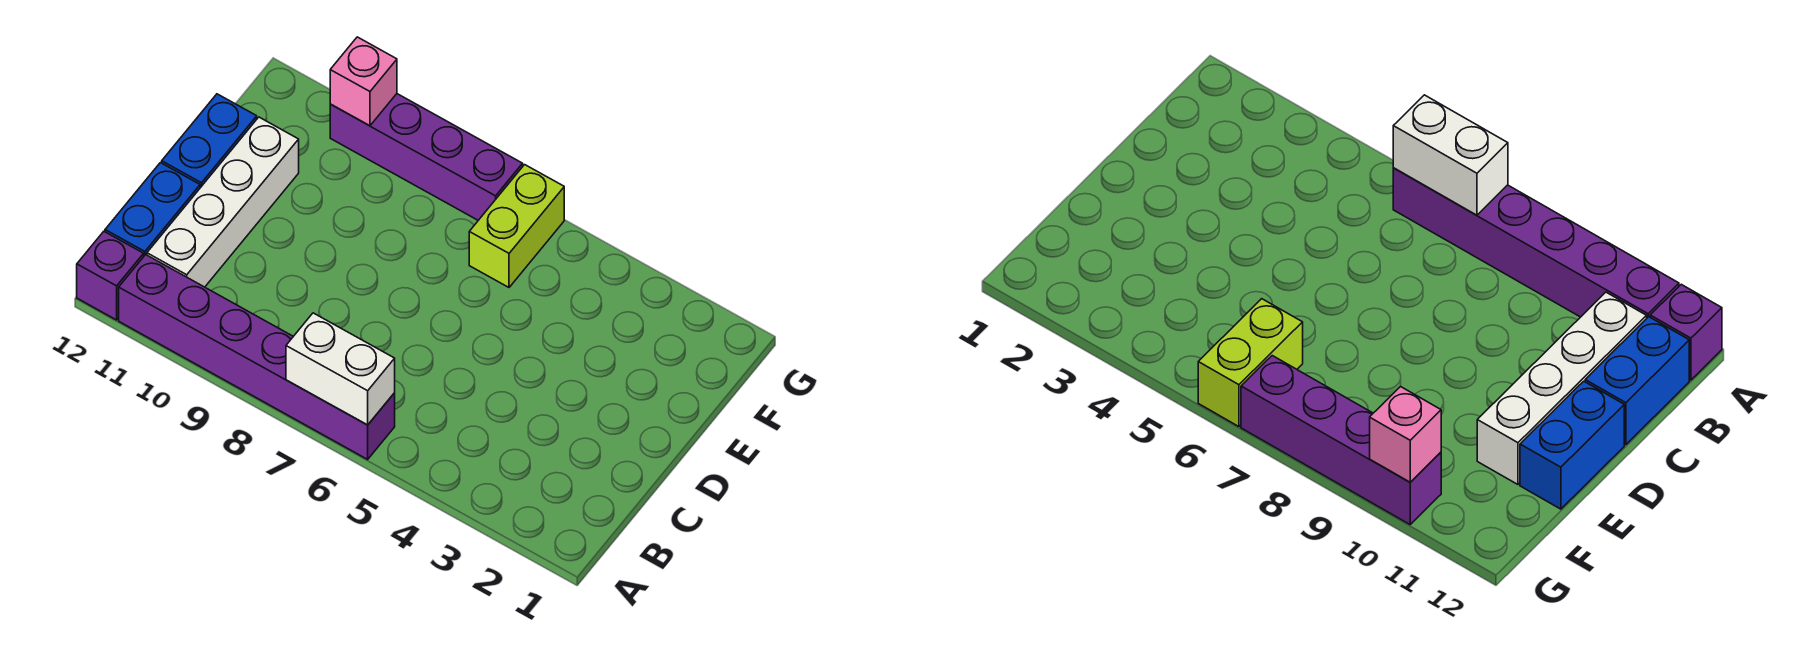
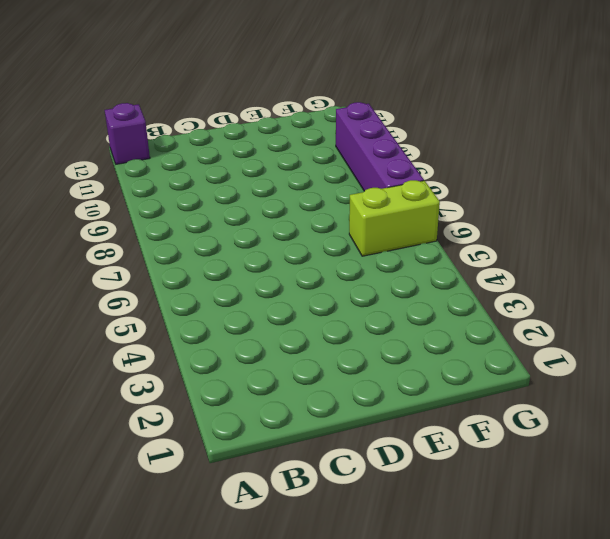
none -> purple brick A6:A11 level 1
none -> white brick B11:E11 level 1

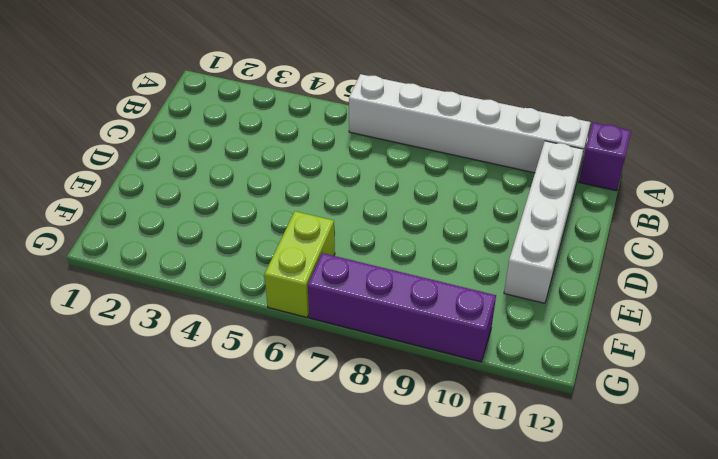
white brick A6:A11 level 1 -> purple brick A6:A11 level 1
none -> blue brick B12:C12 level 1
none -> blue brick D12:E12 level 1

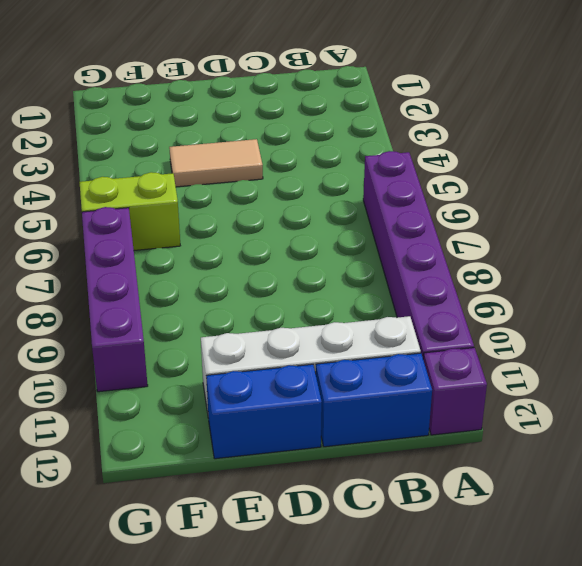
tan tile D4:E4 level 1 -> none
none -> white brick A6:A7 level 2
none -> pink brick G10 level 2

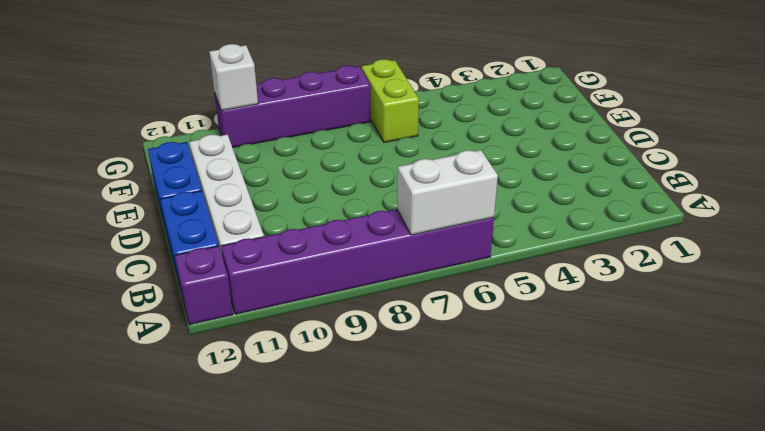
white brick G10 level 2 -> pink brick G10 level 2

